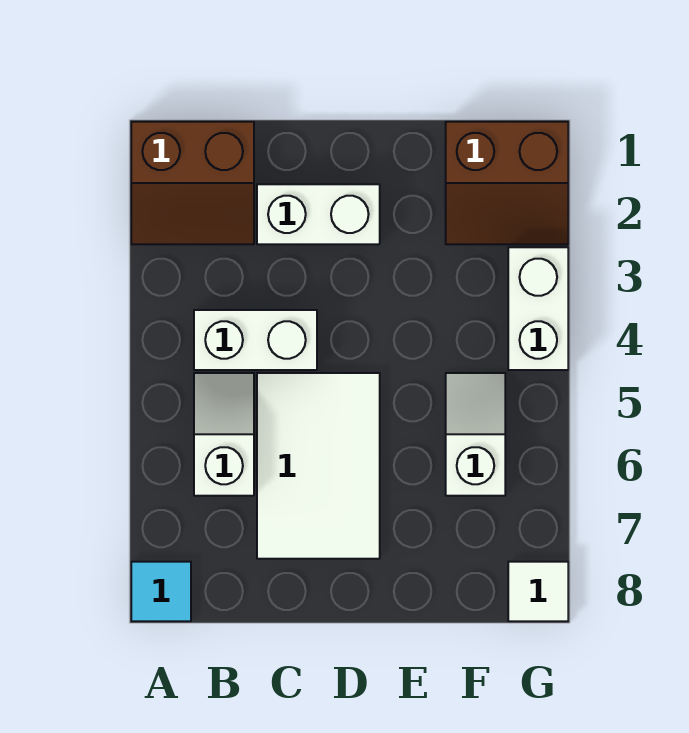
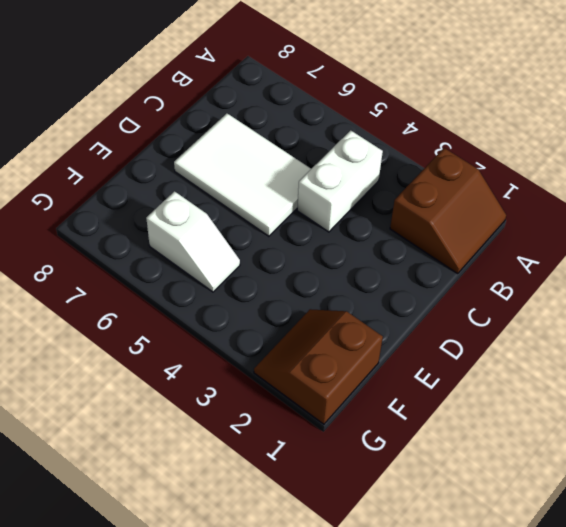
brown slope A1:B2 level 1 top 2 -> brown slope A1:B2 level 1 top 1
none -> cyan tile A8 level 1
none -> white slope B5:B6 level 1 top 6

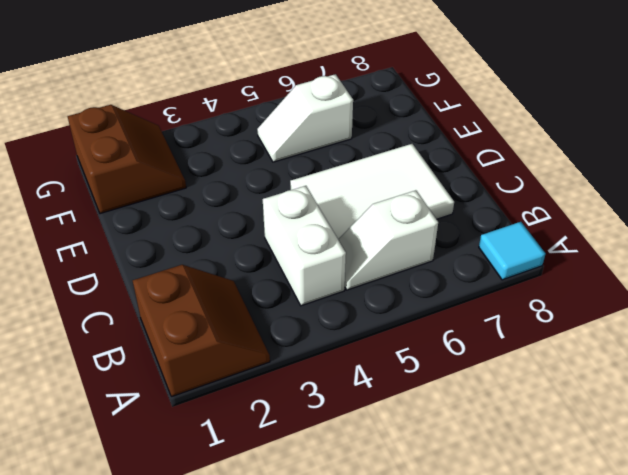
none -> white brick C2:D2 level 1
none -> white brick G3:G4 level 1

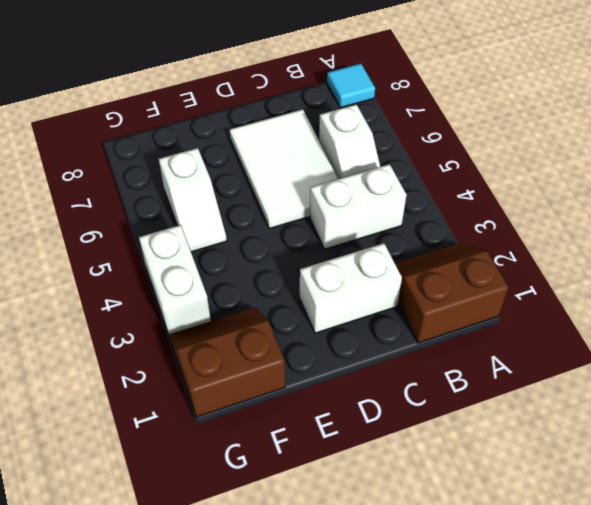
none -> white tile G8 level 1

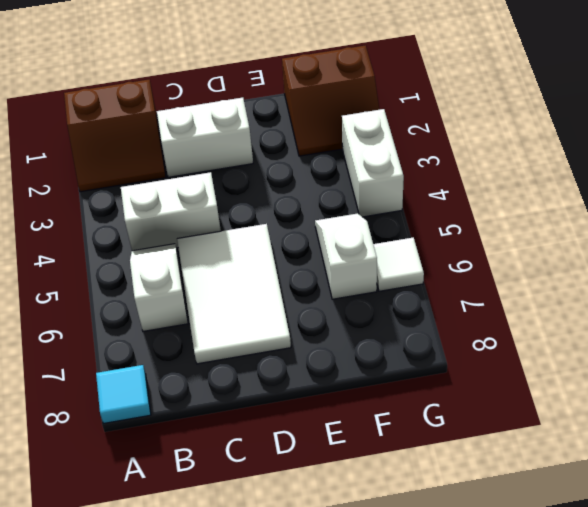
white tile G6 level 1 -> white tile G8 level 1

